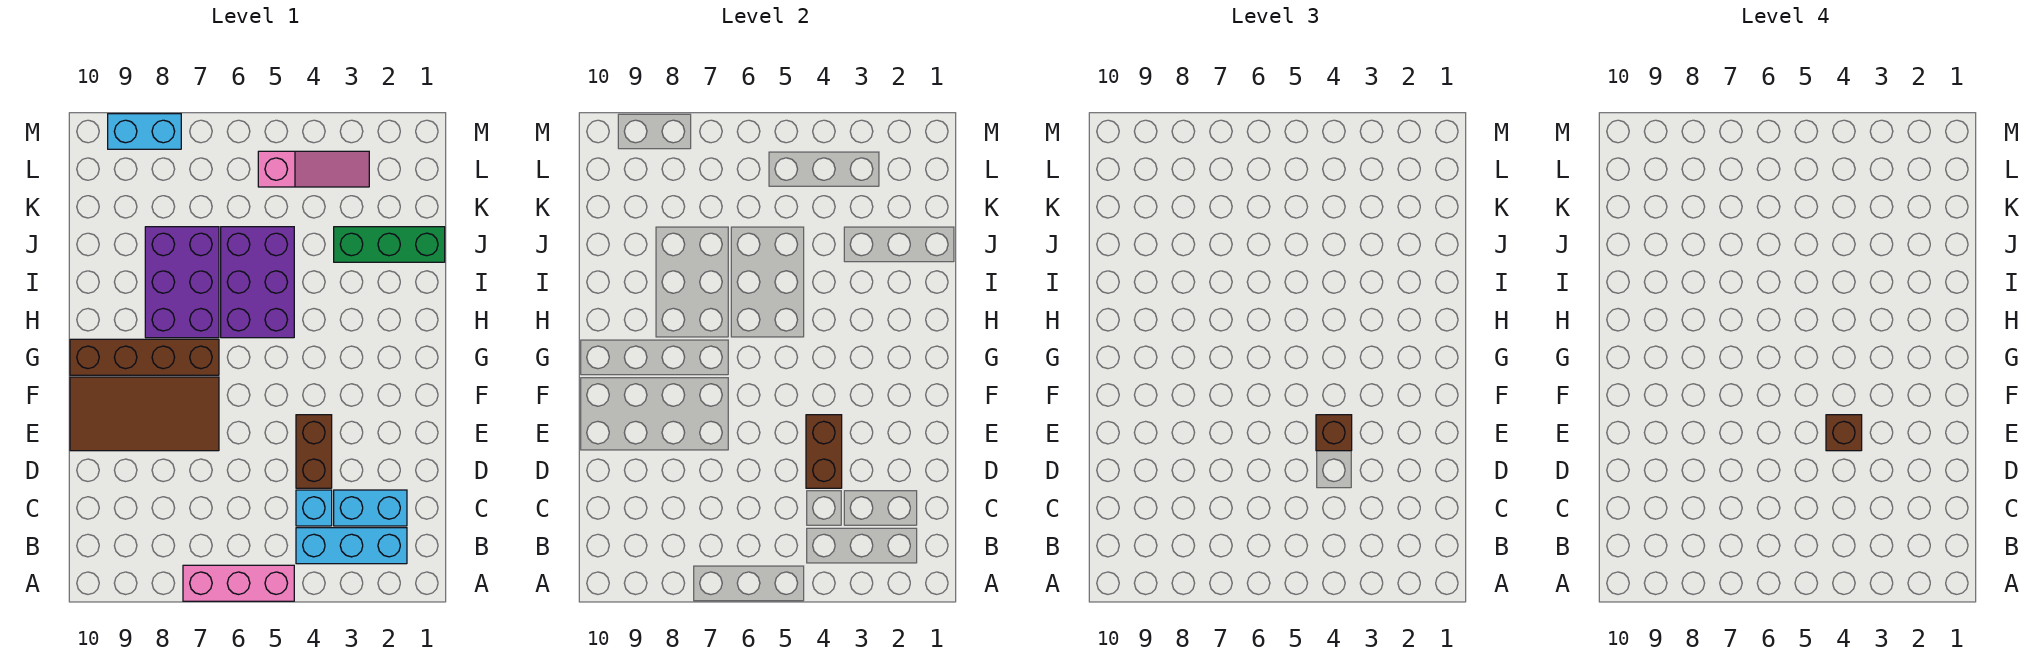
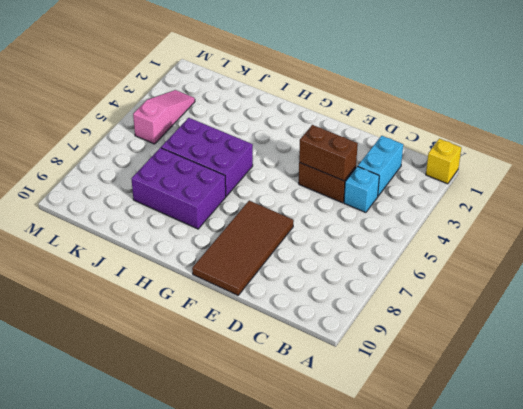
yellow brick A1 level 1 -> none
none -> pink brick A5:A7 level 1
none -> cyan brick B2:B4 level 1
none -> brown brick G7:G10 level 1

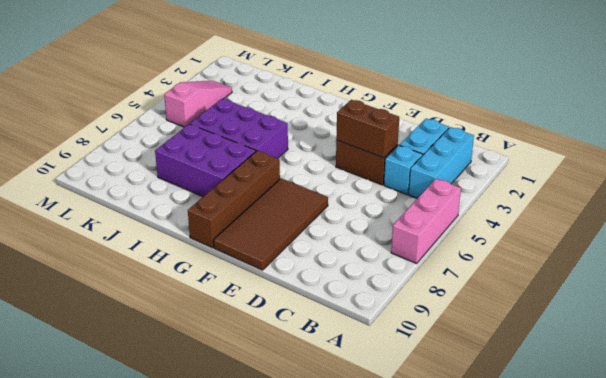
none -> green brick J1:J3 level 1
none -> cyan brick M8:M9 level 1
none -> brown brick E4 level 3

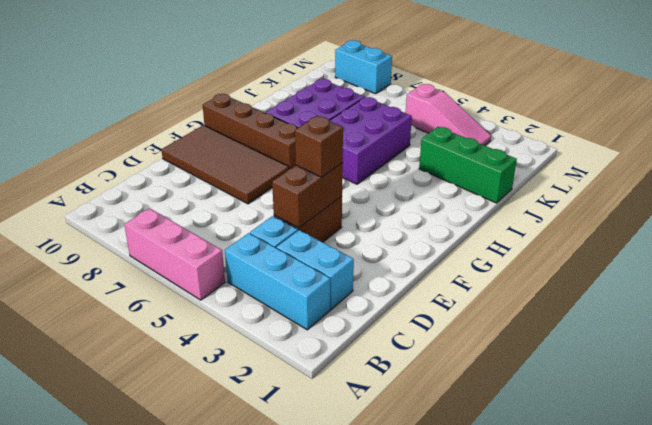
none -> brown brick E4 level 4

